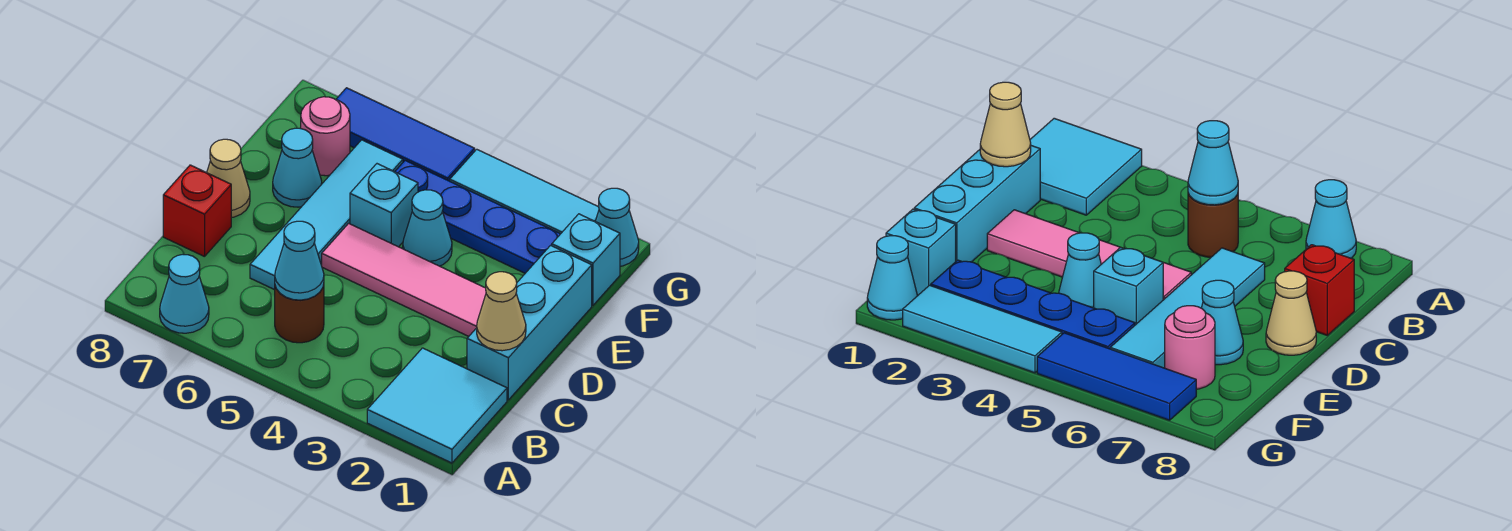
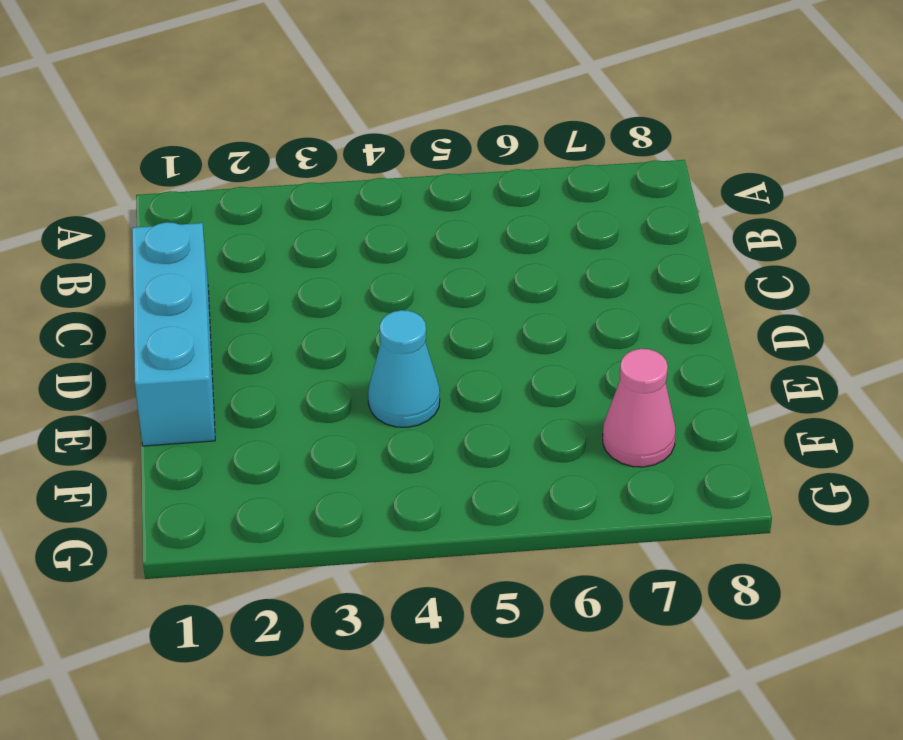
pink cone F7 level 1 -> pink round brick F7 level 1
none -> cyan tile A1:B2 level 1
none -> cyan cone A7 level 1
none -> brown round brick B5 level 1

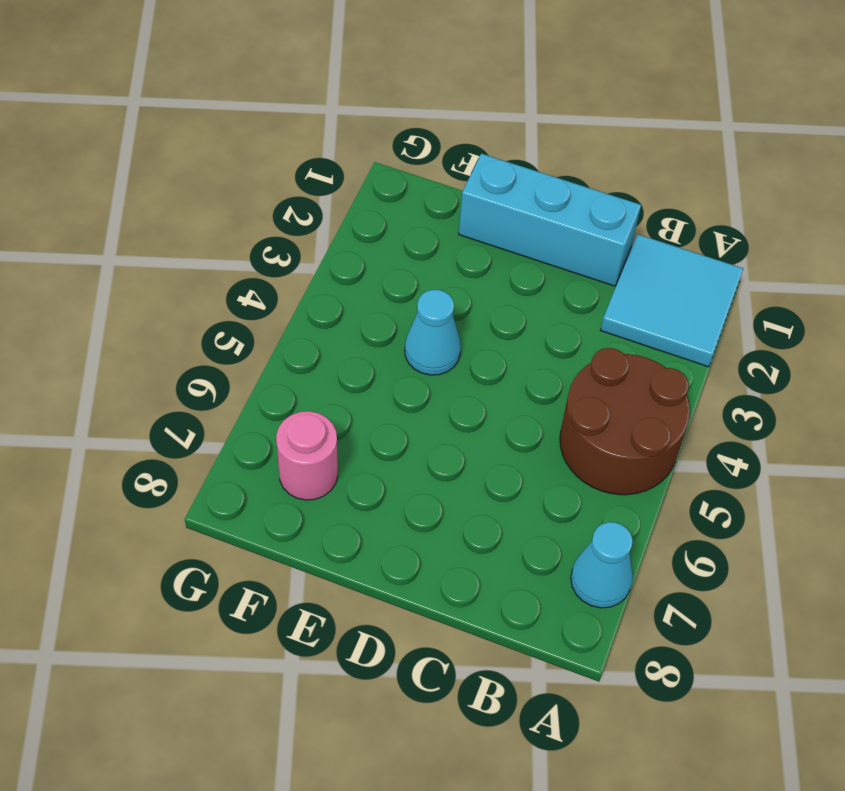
brown round brick A4:B5 level 1 -> brown round brick B5 level 1
none -> cyan tile C6:F6 level 1
none -> red brick C8 level 1
none -> pink tile D2:D5 level 1

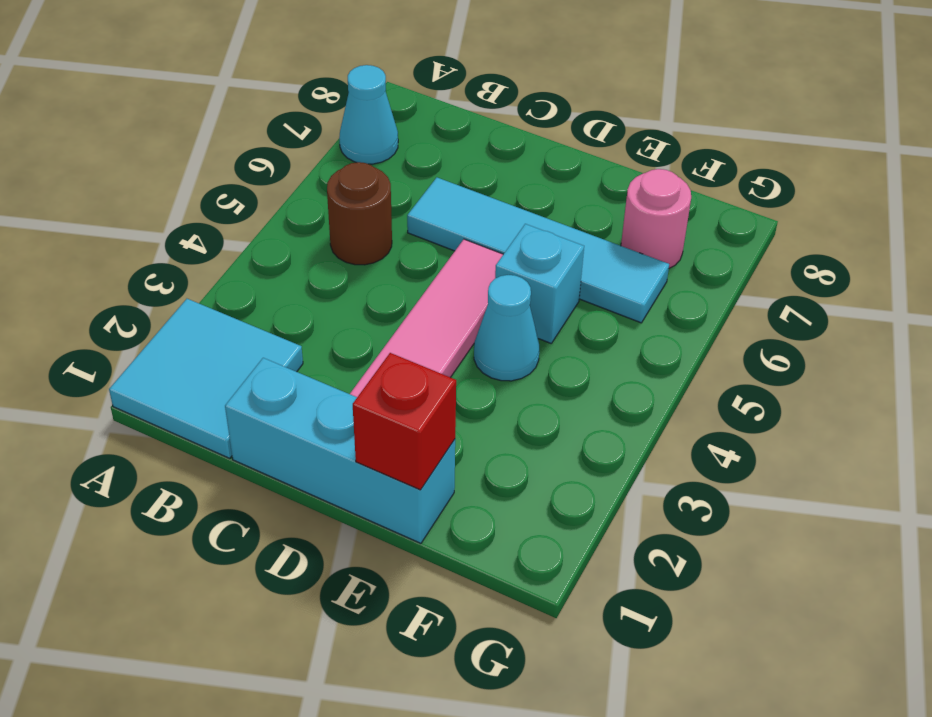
red brick E1 level 2 -> red brick C8 level 1
none -> tan cone D8 level 1
none -> cyan cone E7 level 1
none -> cyan brick F1 level 1

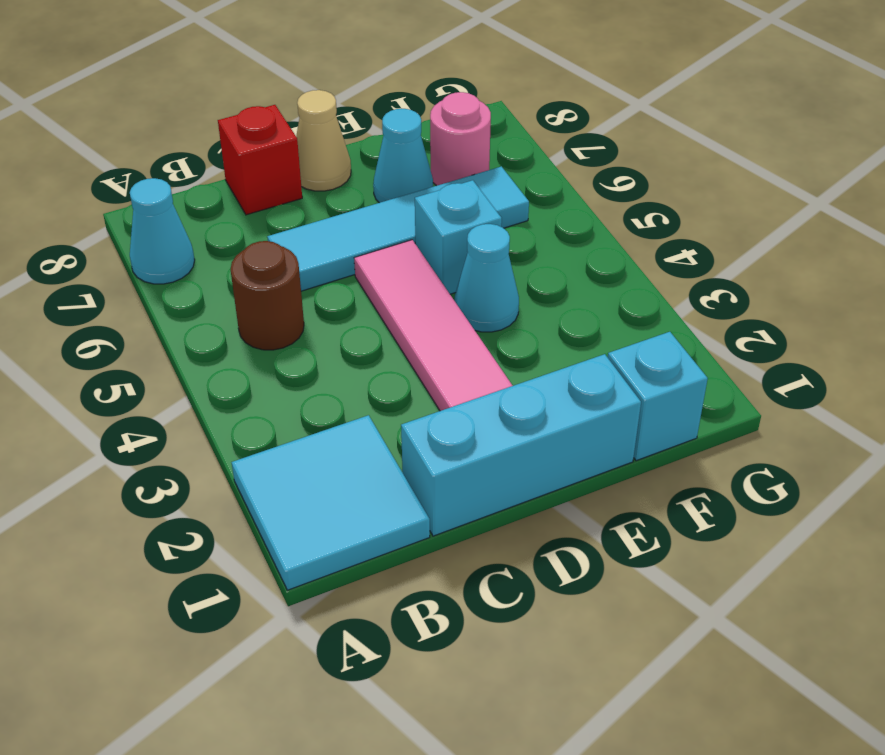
none -> blue plate F2:F5 level 1
none -> cyan cone G1 level 1
none -> cyan tile G2:G4 level 1

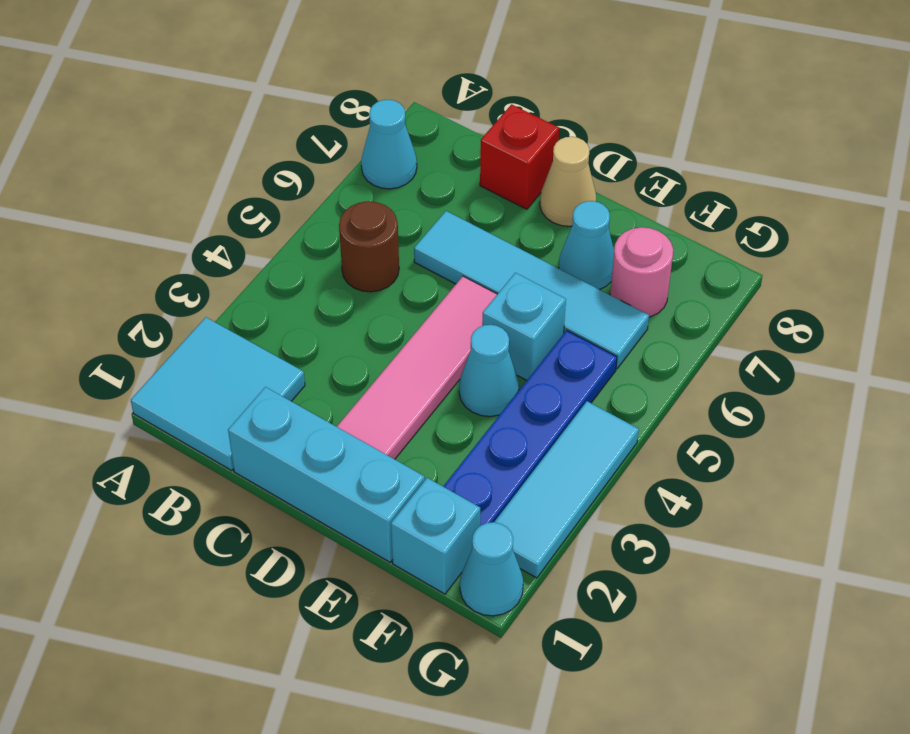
none -> blue tile G5:G7 level 1
none -> cyan cone B5 level 2
none -> tan cone C1 level 2

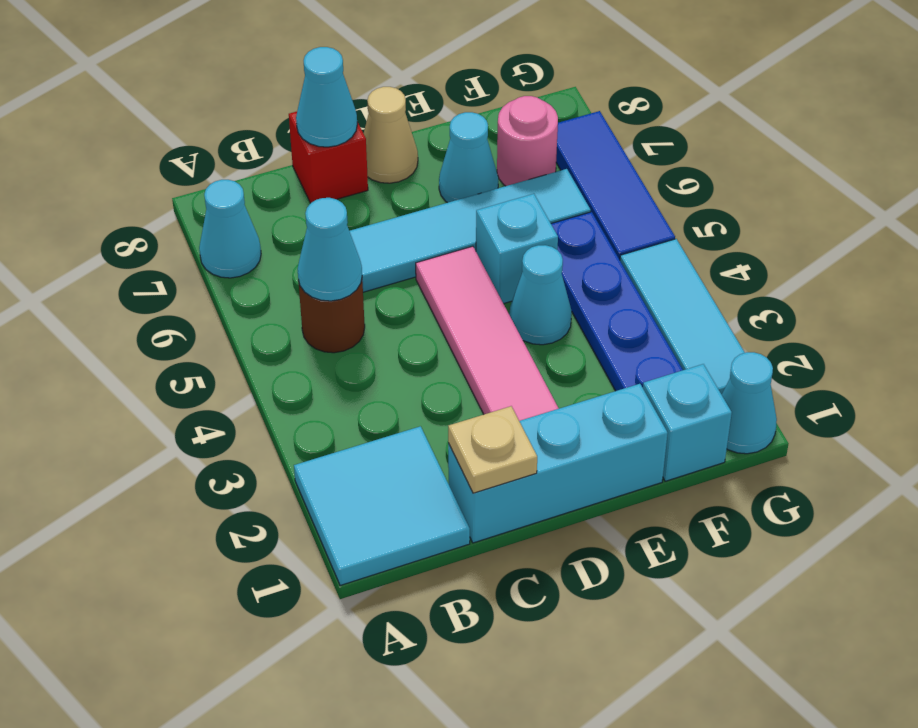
tan plate C1 level 2 -> tan cone C1 level 2
cyan cone C8 level 2 -> none

